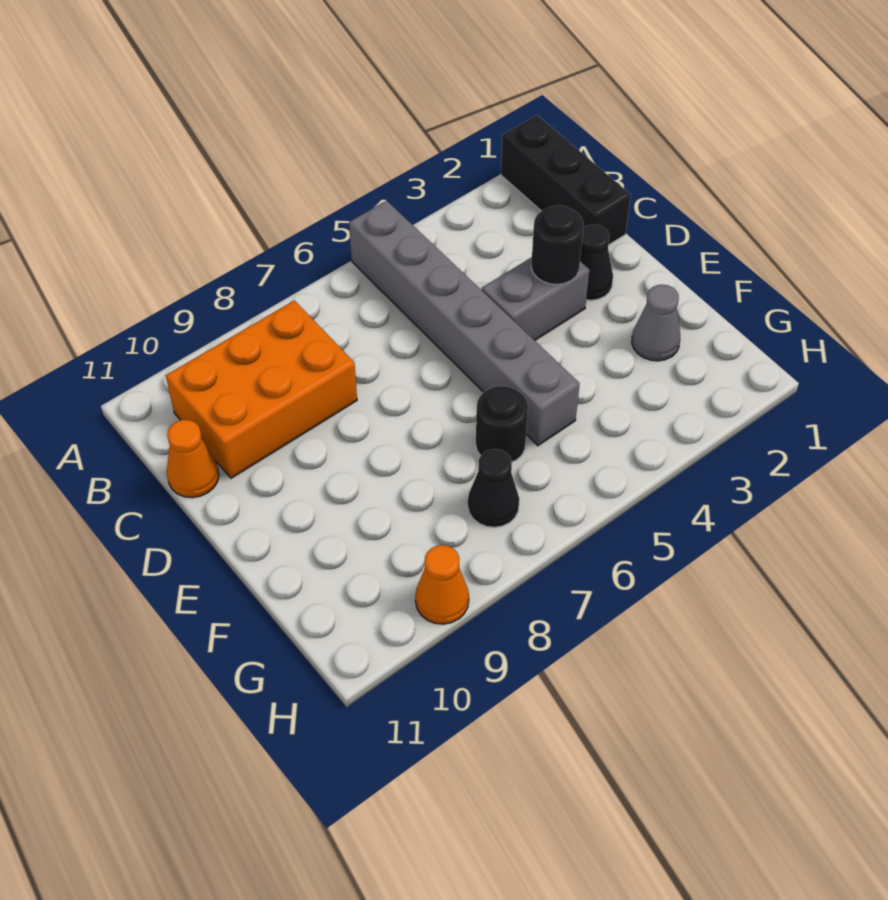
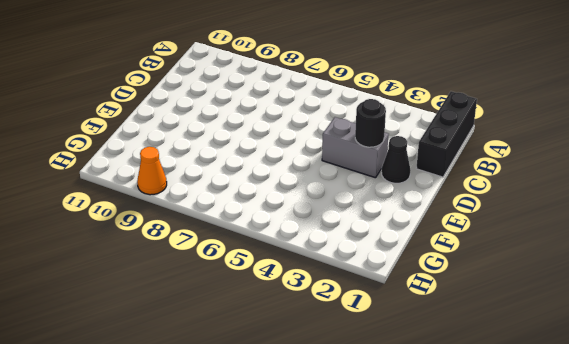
none -> grey brick A5:F5 level 1
none -> orange brick B8:C10 level 1

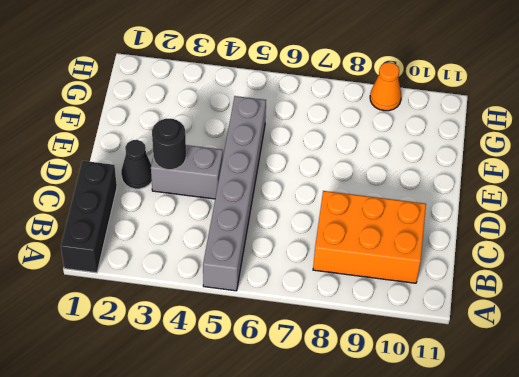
none -> orange cone C11 level 1
none -> grey cone F2 level 1

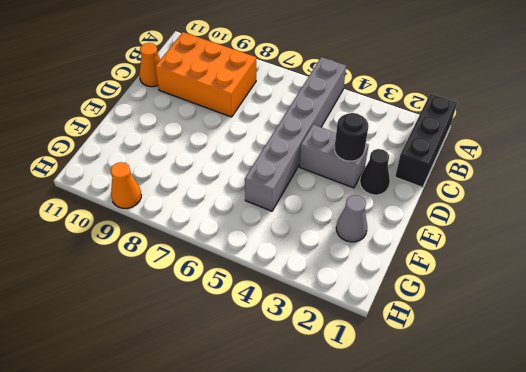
none -> black round brick F6 level 1
none -> black cone G7 level 1

